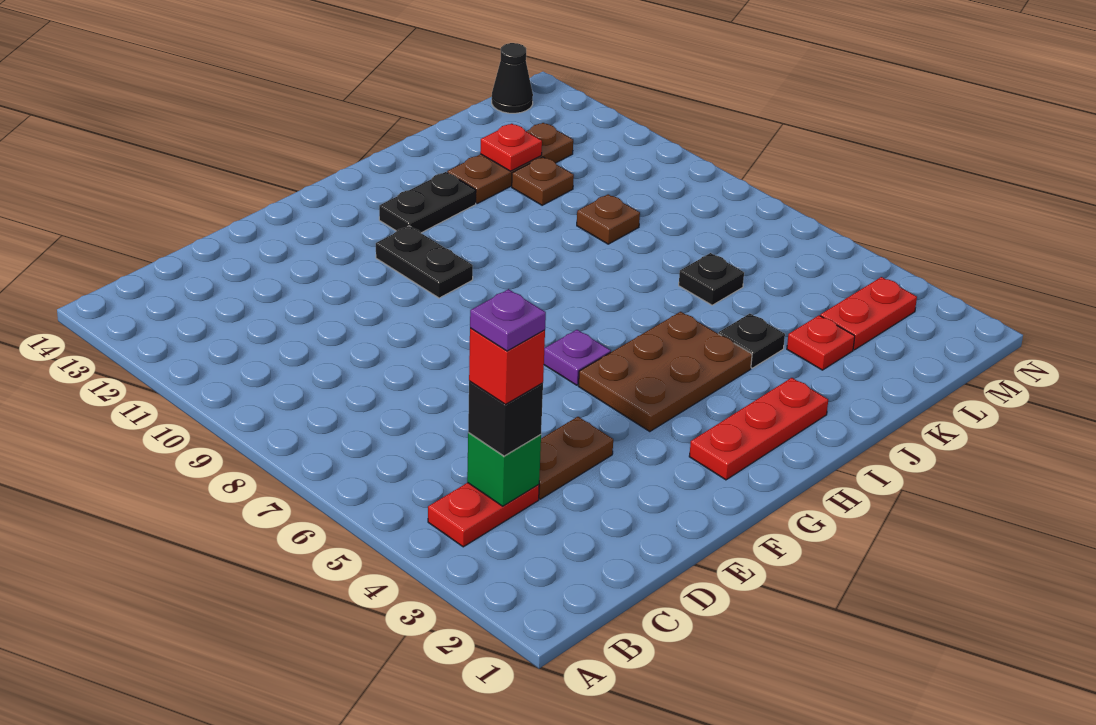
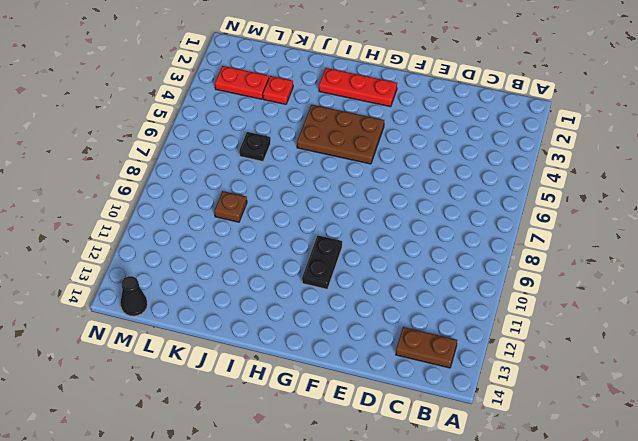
brown plate B13:C13 level 1 -> brown plate D4:E4 level 1
none -> red plate B4:C4 level 1
none -> purple plate G6 level 1
none -> black plate H12:I12 level 1

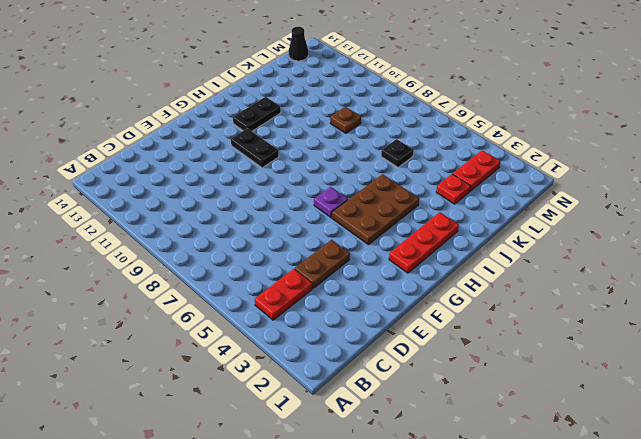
none -> black plate J4 level 1
none -> brown plate J12:L12 level 1
none -> brown plate K11 level 1

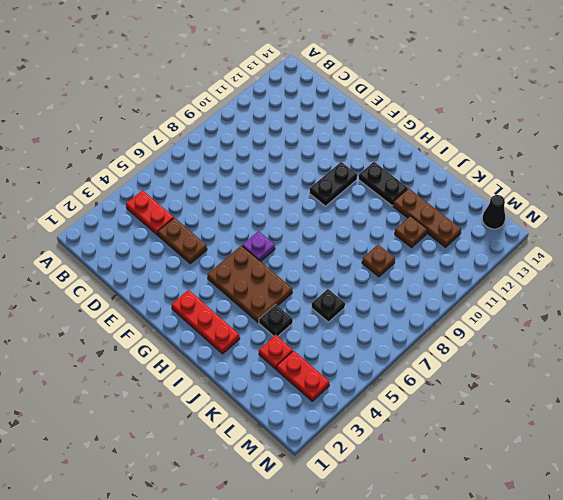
none -> green brick C4 level 2
none -> red plate K12 level 2
none -> black brick C4 level 3

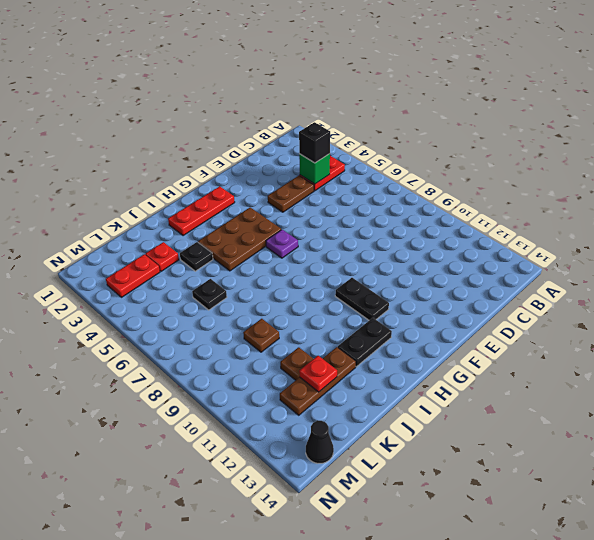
none -> red brick C4 level 4
none -> purple plate C4 level 5

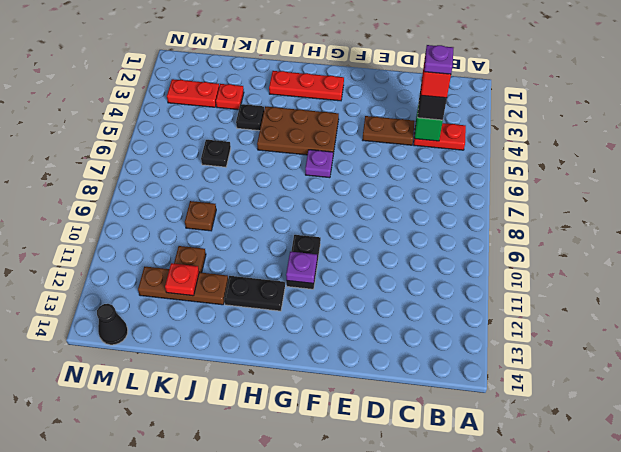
purple plate G11 level 2 -> none

